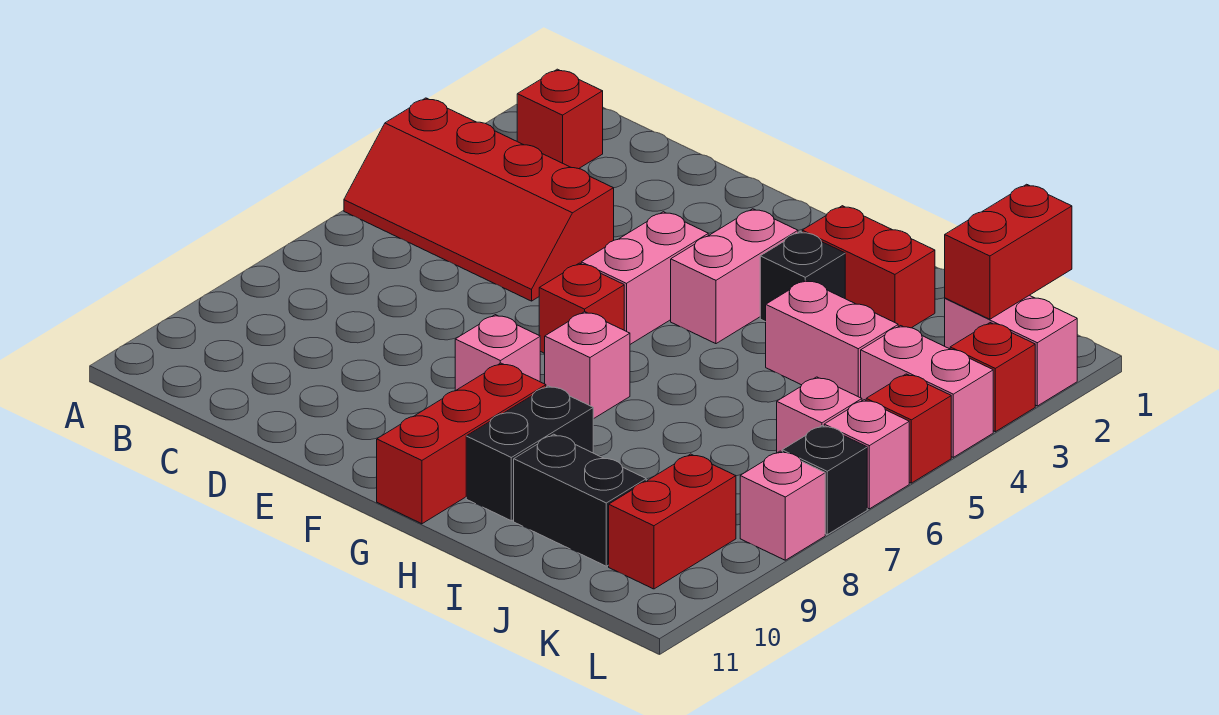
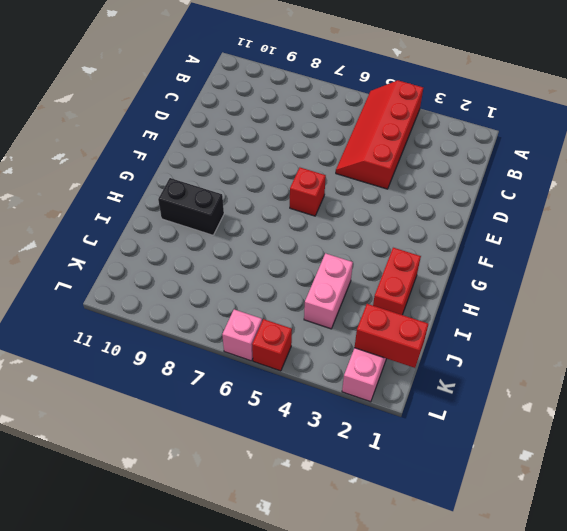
none -> red brick B2 level 1
none -> pink brick F4:F5 level 1
none -> pink brick F8 level 1

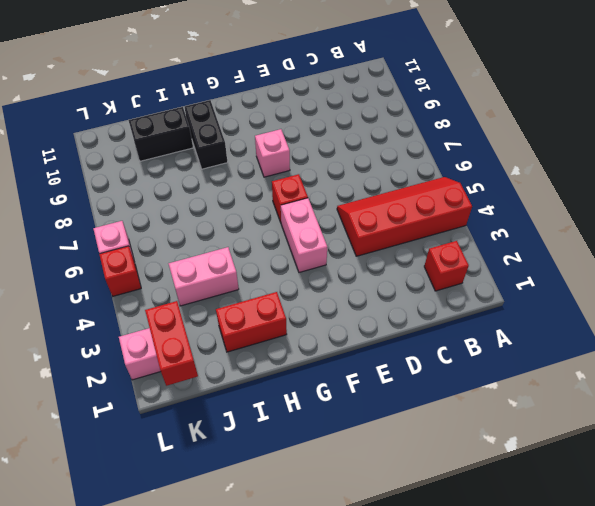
none -> pink brick G3:G4 level 1
none -> pink brick G7 level 1
none -> red brick G9:G11 level 1

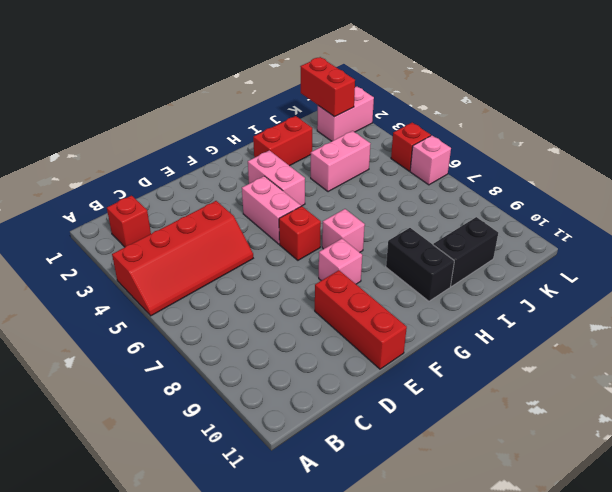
red brick E9:E11 level 1 -> red brick G9:G11 level 1
none -> black brick H3 level 1
none -> pink brick K4:L4 level 1
none -> pink brick K6 level 1

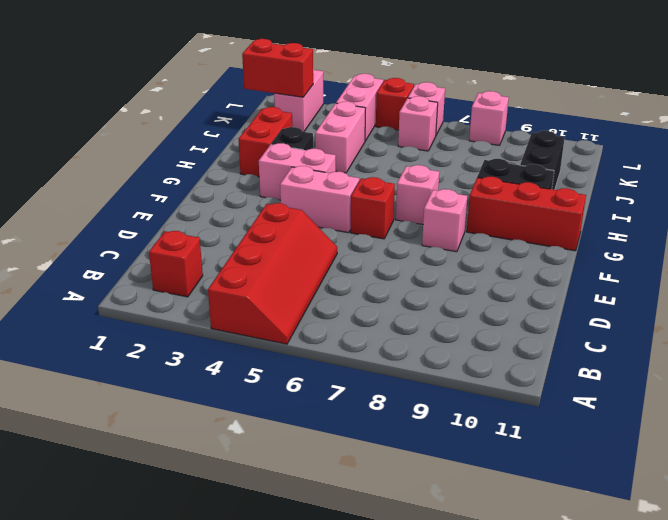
none -> red brick K9:K10 level 1
none -> red brick L3 level 1
none -> black brick L7 level 1

